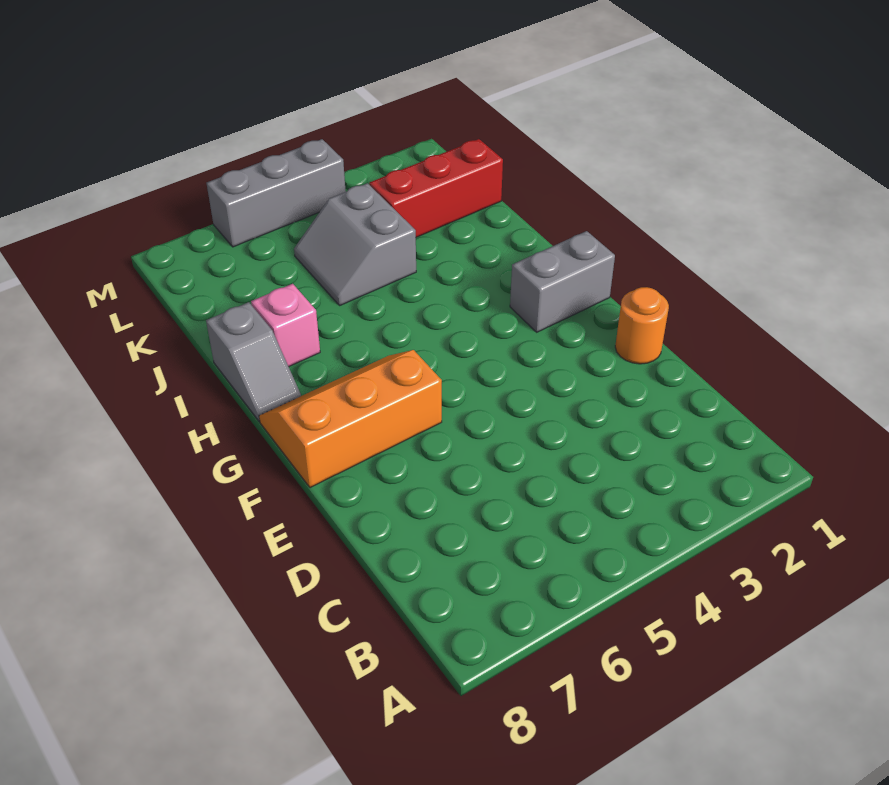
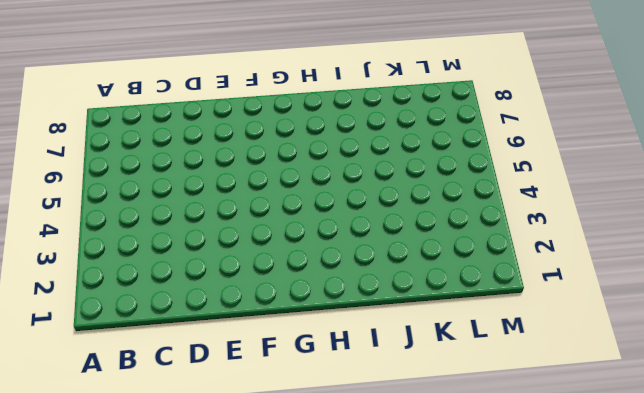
none -> orange round brick E1 level 1
none -> orange slope F6:G8 level 1 top F

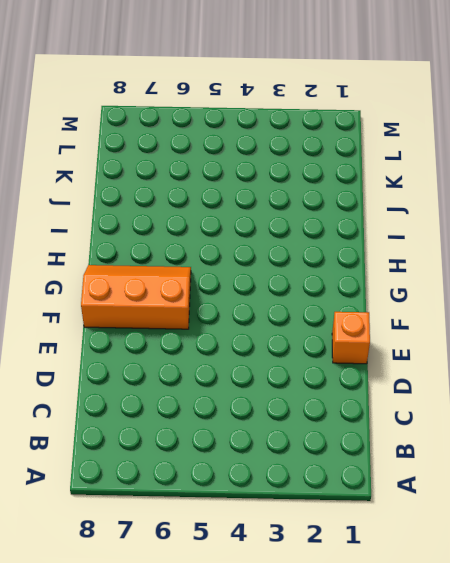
orange brick E1 level 1 -> orange round brick E1 level 1
none -> grey brick G1:G2 level 1
none -> grey slope H8:I8 level 1 top I

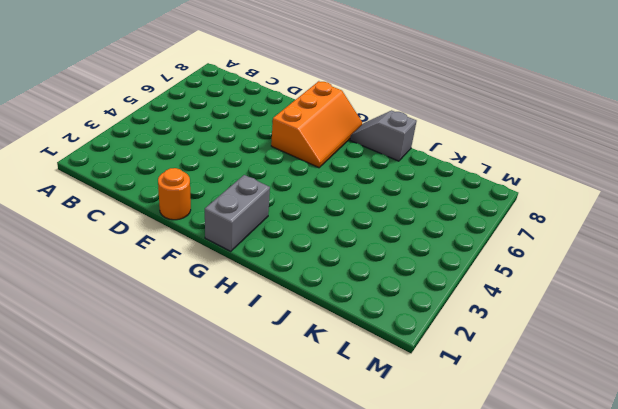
none -> pink brick I7 level 1
none -> grey slope J4:K5 level 1 top 4

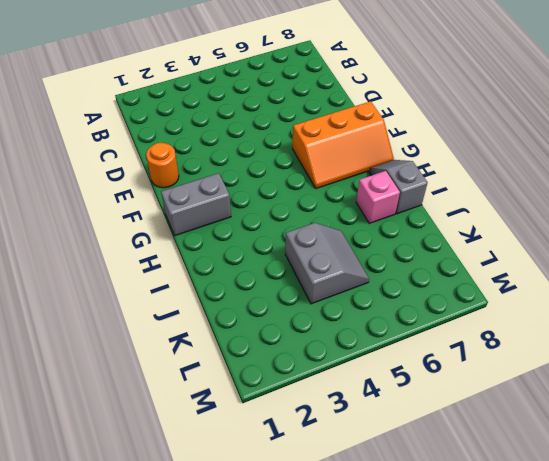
none -> red brick K1:K3 level 1
none -> grey brick M4:M6 level 1

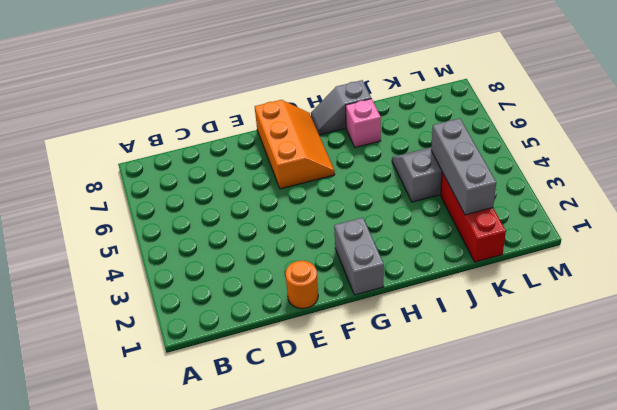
grey brick K2:K4 level 2 -> grey brick M4:M6 level 1

